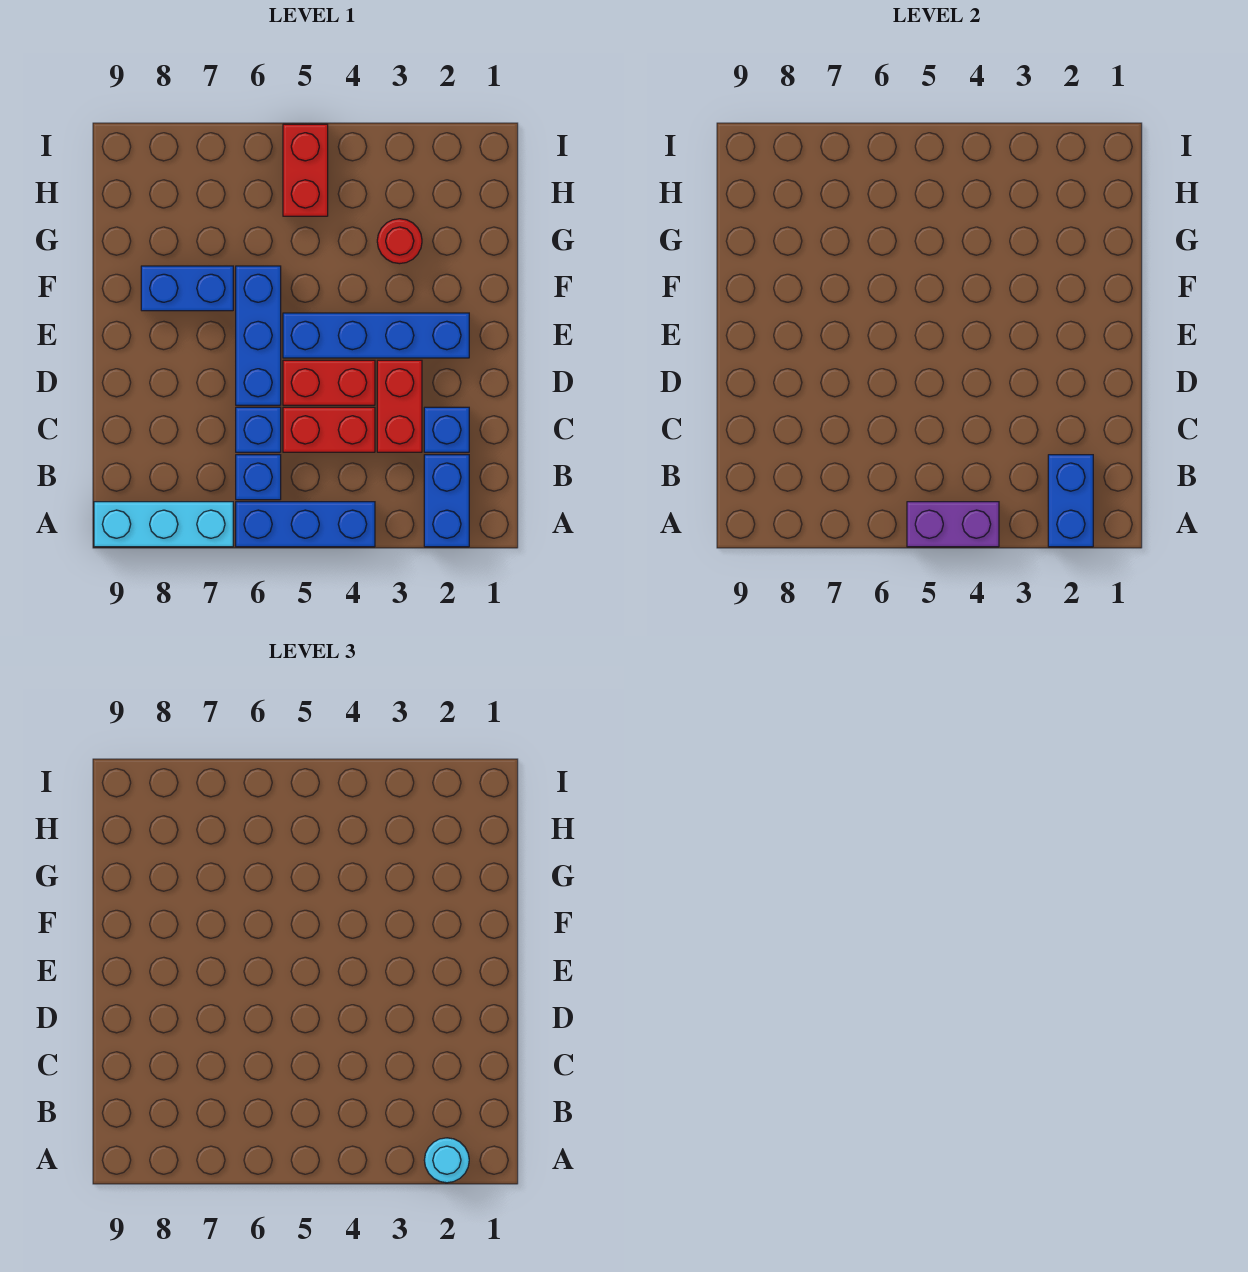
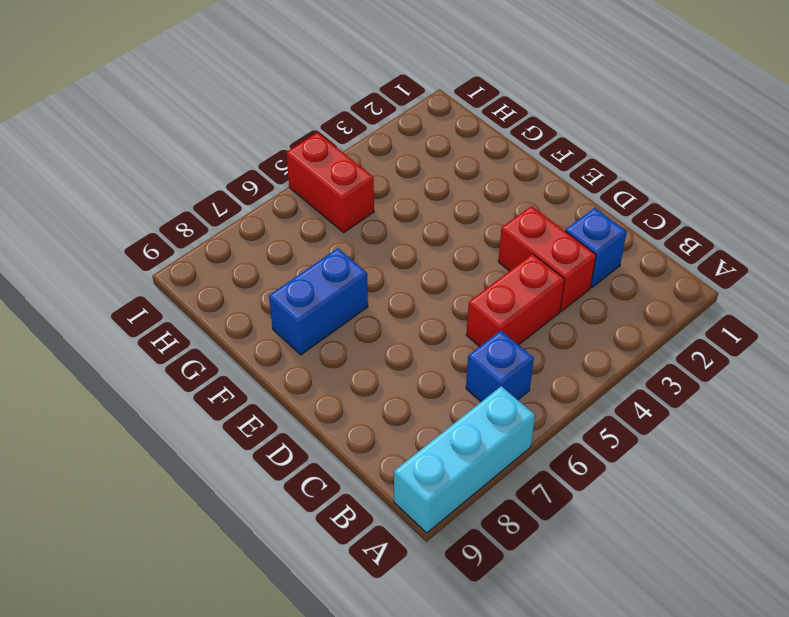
none -> blue brick A2:B2 level 1
none -> blue brick A4:A6 level 1
none -> blue brick C6 level 1

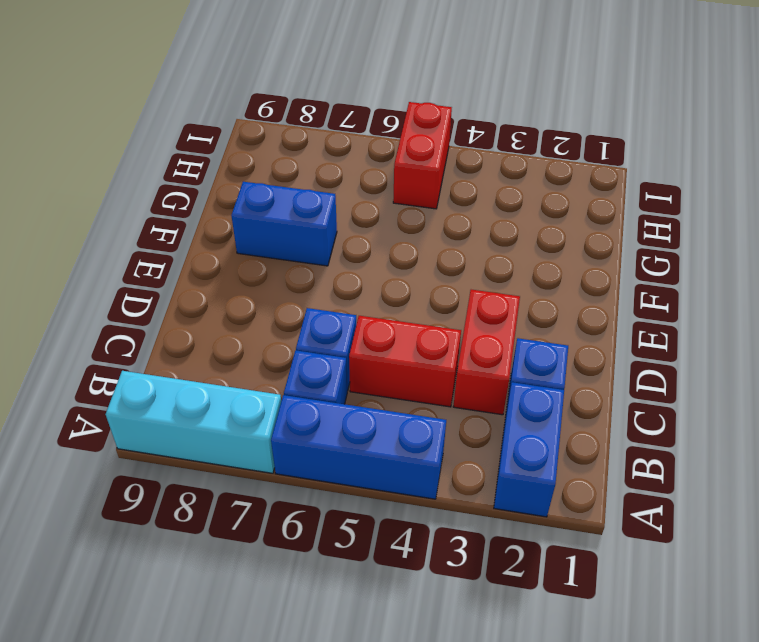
none -> red brick D4:D5 level 1
none -> blue brick D6:F6 level 1
none -> blue brick E2:E5 level 1

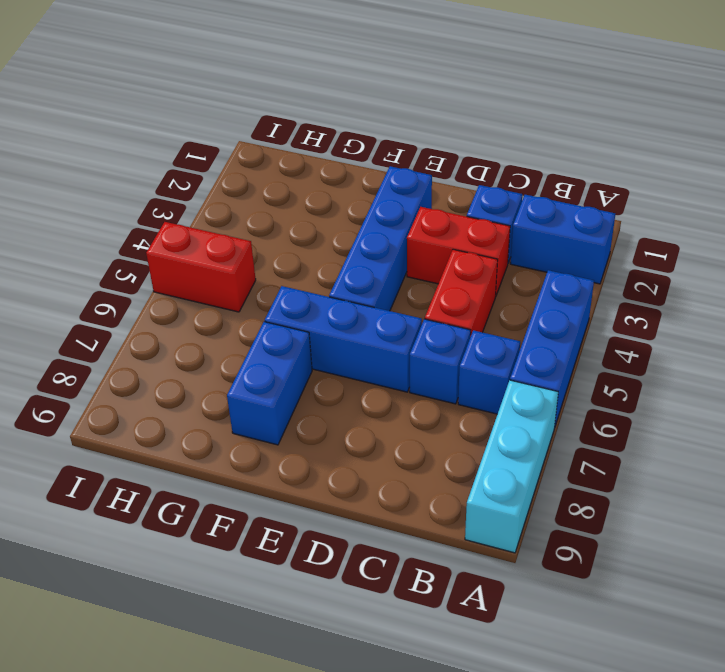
none -> red brick D4:D5 level 1
none -> red round brick G3 level 1
none -> blue brick A2:B2 level 2

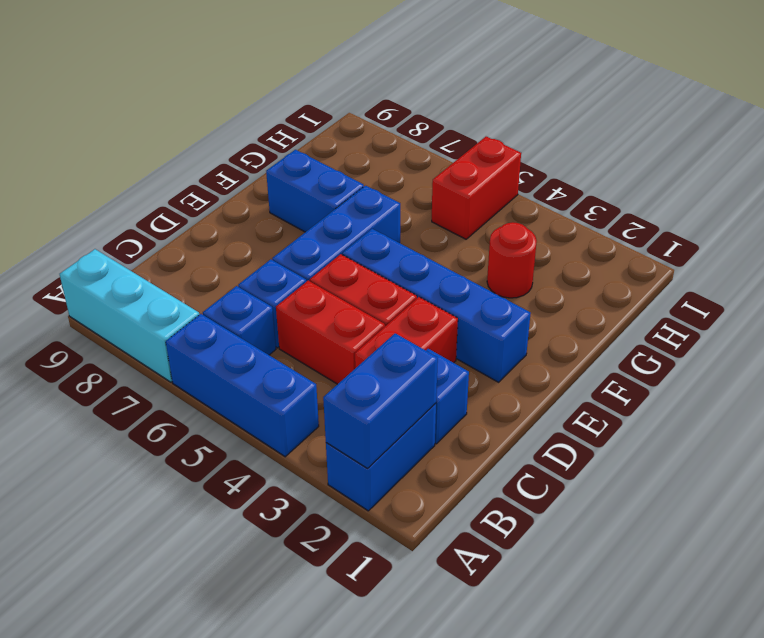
none -> purple brick A4:A5 level 2
none -> cyan round brick A2 level 3

